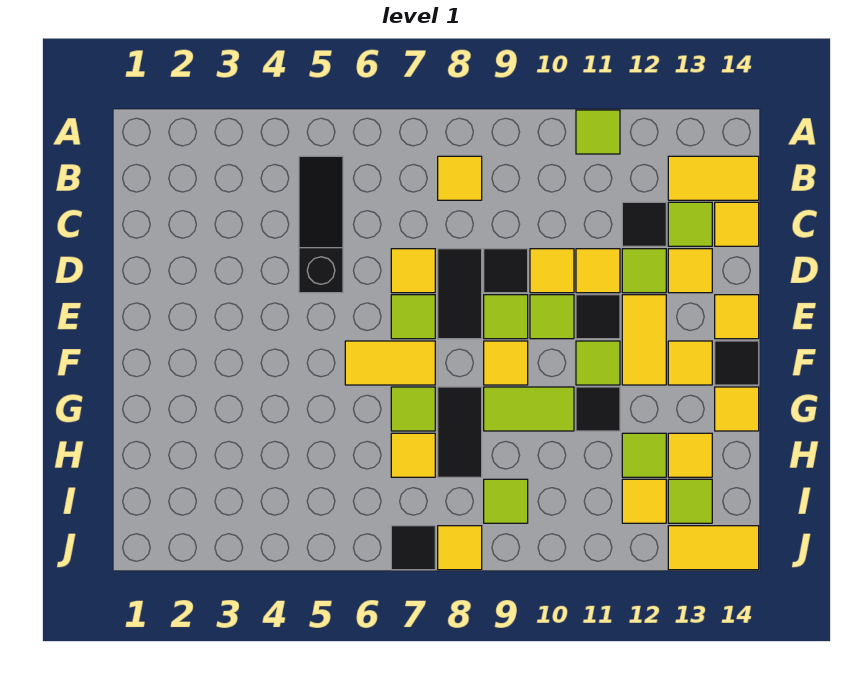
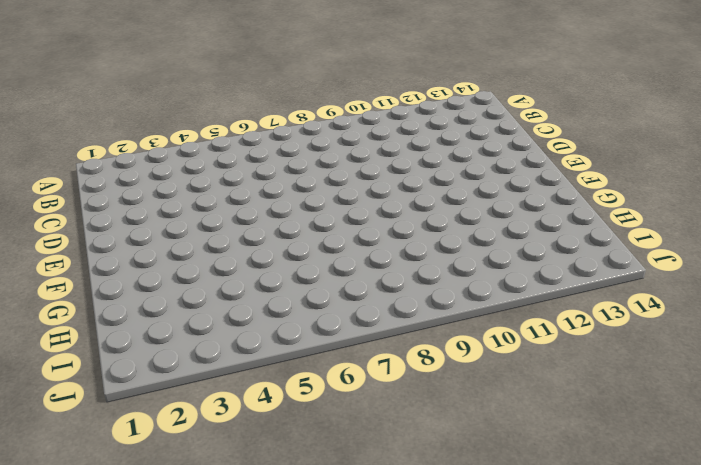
none -> lime tile A11 level 1
none -> black slope B5:D5 level 1 top D
none -> yellow tile B8 level 1
none -> yellow tile B13:B14 level 1

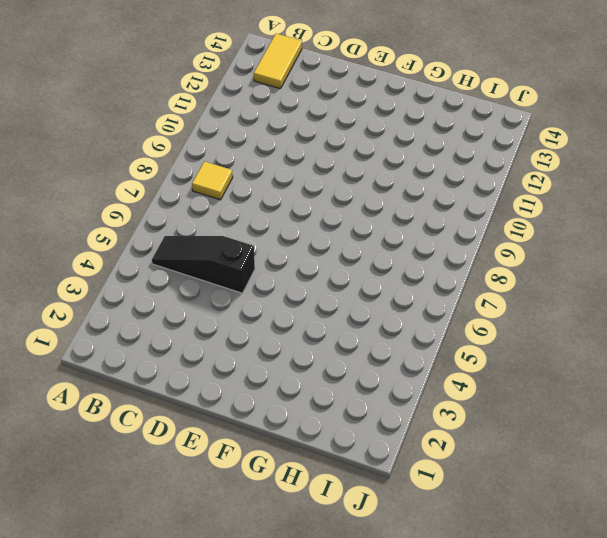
none -> lime tile A11 level 1
none -> black tile C12 level 1
none -> lime tile C13 level 1
none -> yellow tile C14 level 1

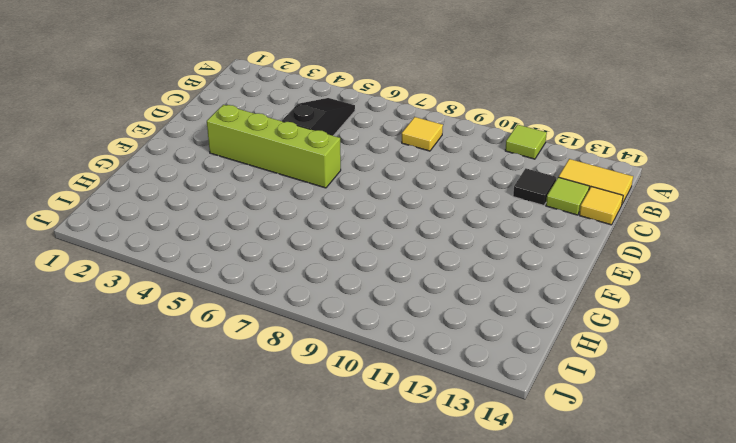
lime brick E3:E6 level 1 -> none
none -> yellow tile D7 level 1
none -> black tile D8:E8 level 1
none -> black tile D9 level 1
none -> yellow tile D10 level 1

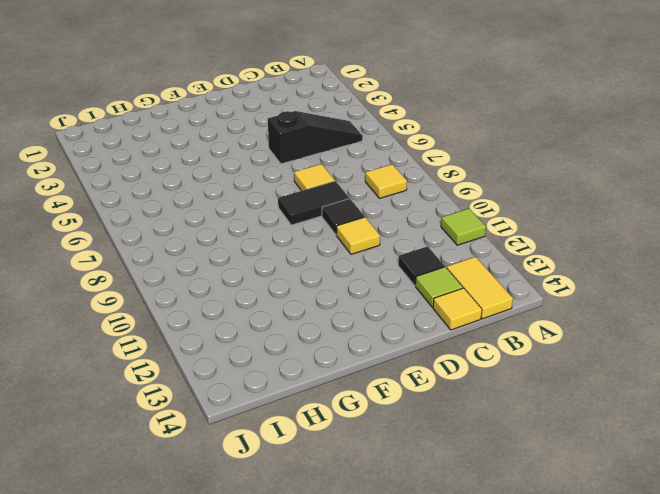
none -> yellow tile D11 level 1
none -> lime tile D12 level 1
none -> yellow tile D13 level 1
none -> lime tile E7 level 1

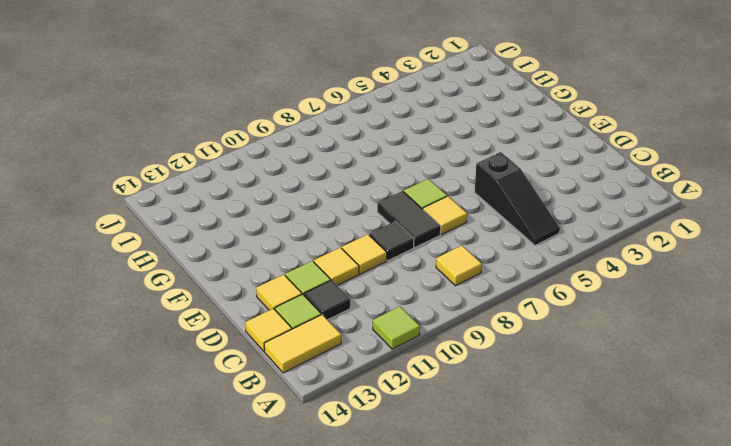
none -> lime tile E9 level 1
none -> lime tile E10 level 1
none -> black tile E11 level 1
none -> yellow tile E12:F12 level 1

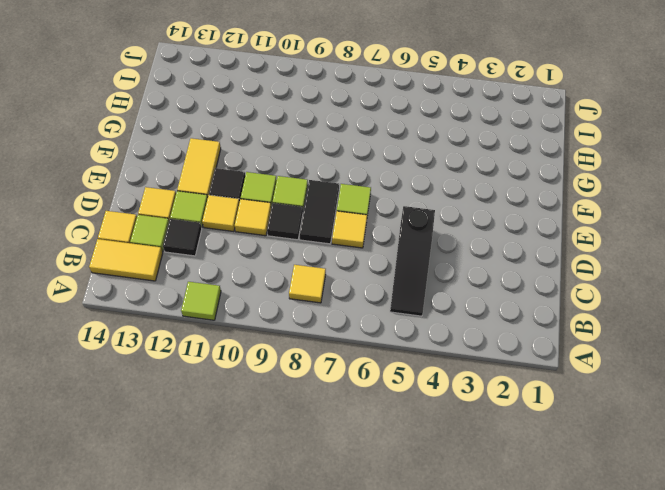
none -> yellow tile E14 level 1
none -> yellow tile F6:F7 level 1
none -> yellow tile F9 level 1
none -> lime tile F11 level 1

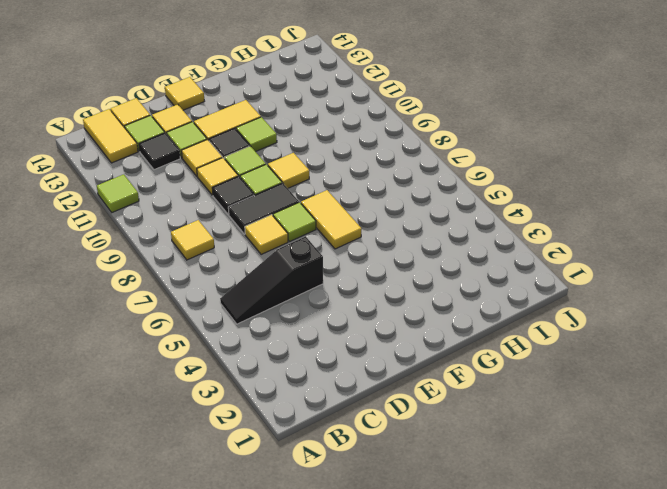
none -> yellow tile F13 level 1
none -> black tile F14 level 1
none -> lime tile G7 level 1
none -> black tile G8:H8 level 1

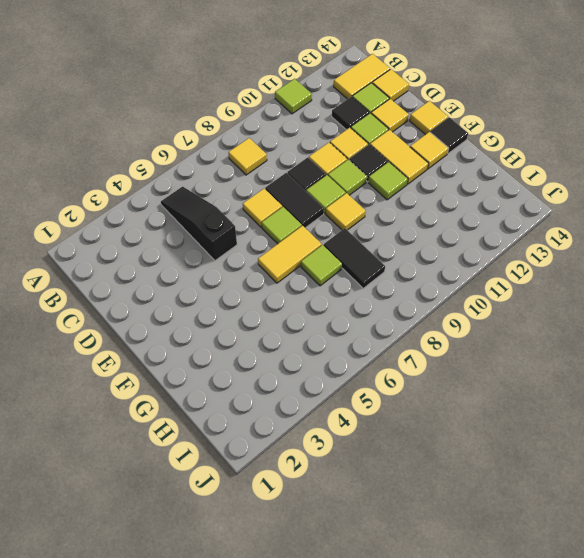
none -> lime tile G9:G10 level 1
none -> black tile G11 level 1
none -> yellow tile G14 level 1
none -> yellow tile H7 level 1

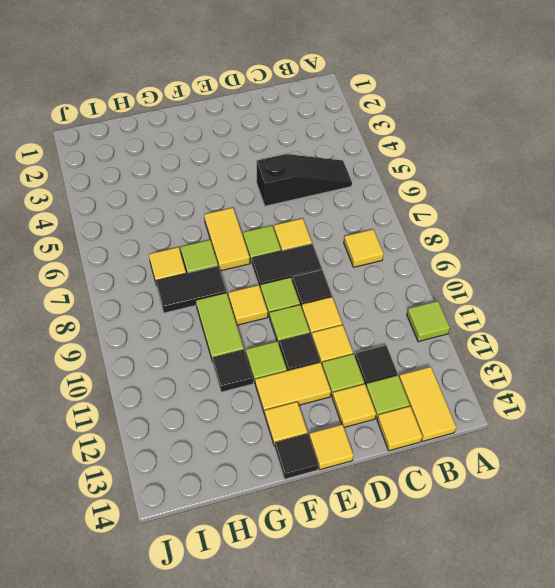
none -> yellow tile G14 level 1
none -> lime tile H12 level 1
none -> yellow tile H13 level 1
none -> lime tile I9 level 1

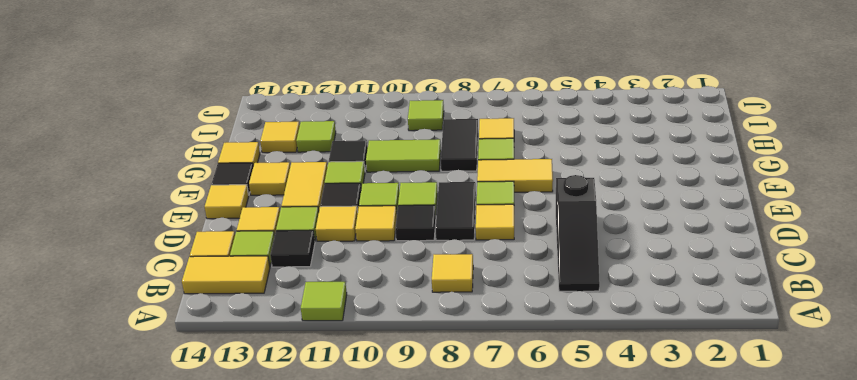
none -> yellow tile F9 level 1
none -> yellow tile I12 level 1
none -> lime tile I13 level 1
none -> black tile J7 level 1

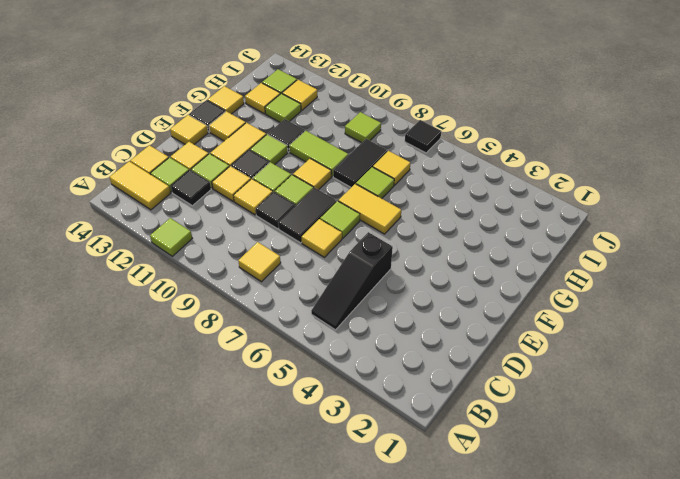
none -> yellow tile J8 level 1
none -> yellow tile J13:J14 level 1

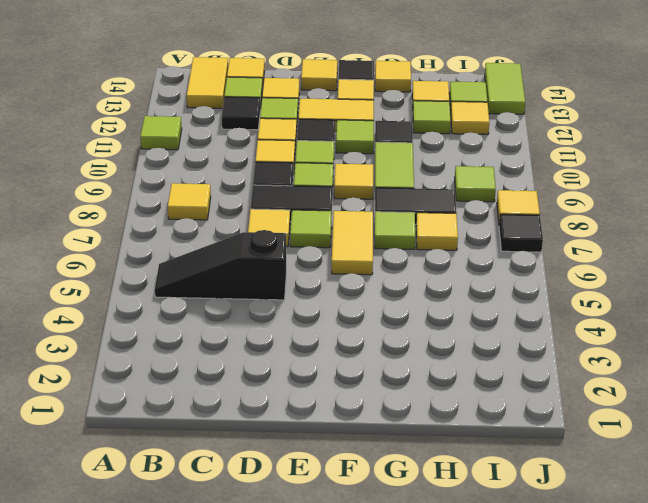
lime tile J13:J14 level 1 -> yellow tile J13:J14 level 1

